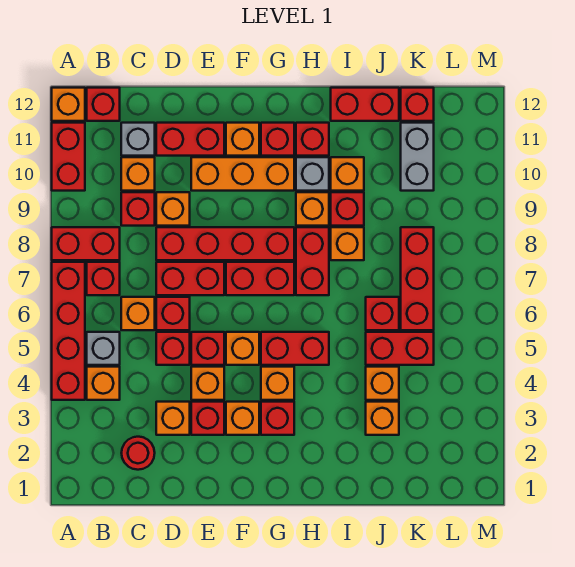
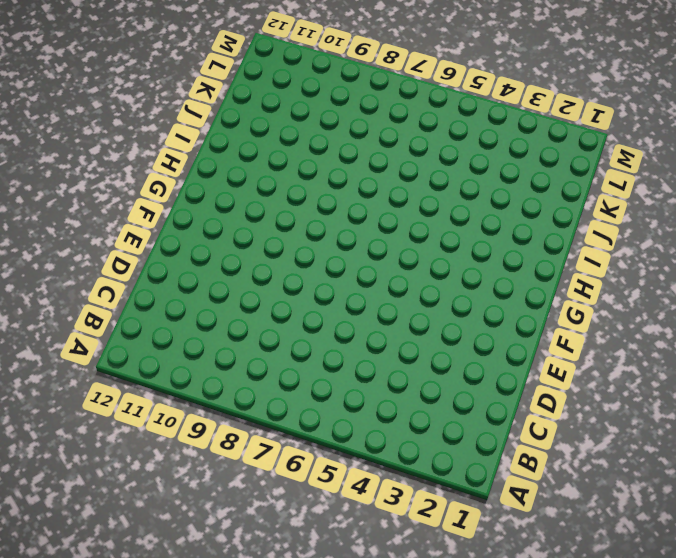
none -> red brick A4:A7 level 1
none -> red brick A8:B8 level 1
none -> red brick A10:A11 level 1
none -> orange brick A12 level 1

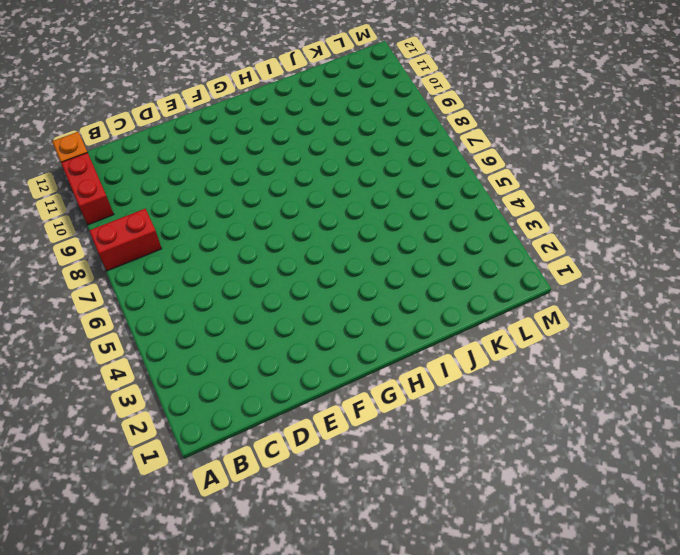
none -> red brick A4:A7 level 1
none -> orange brick B4 level 1
none -> grey brick B5 level 1
none -> red brick B7 level 1

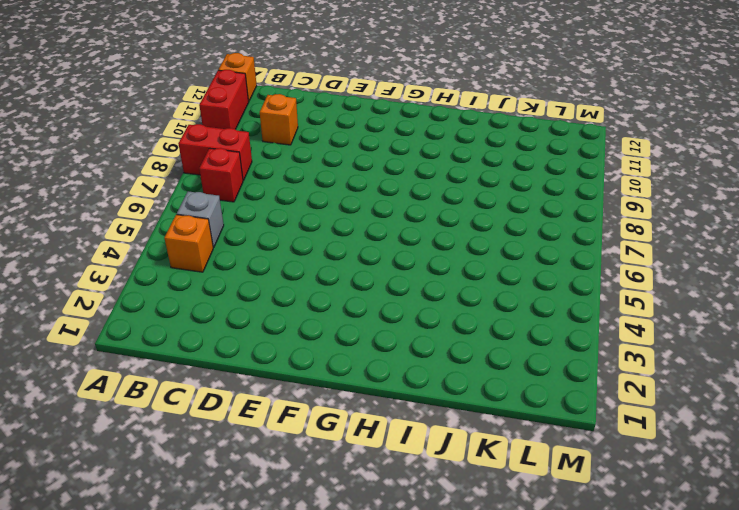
none -> red brick A4:A7 level 1
none -> red brick B12 level 1
none -> red round brick C2 level 1
none -> orange brick C6 level 1

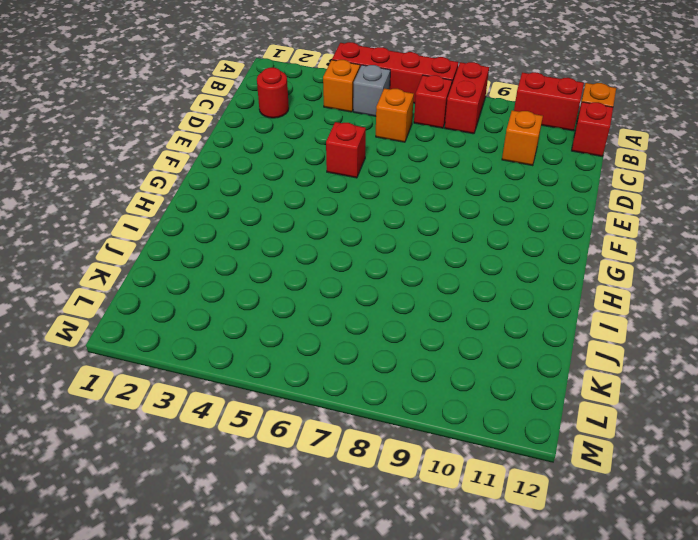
none -> red brick C9 level 1
none -> grey brick C11 level 1
none -> orange brick D3 level 1
none -> red brick D5 level 1

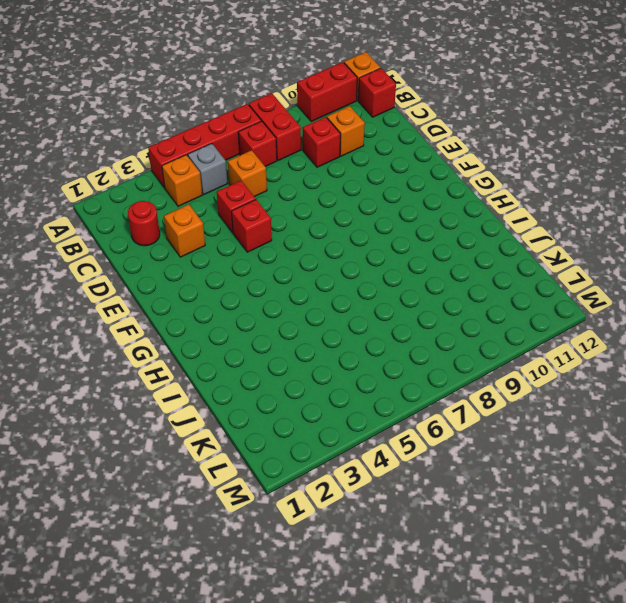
none -> grey brick C11 level 1
none -> red brick D6 level 1
none -> red brick D7:E7 level 1
none -> red brick D8:G8 level 1

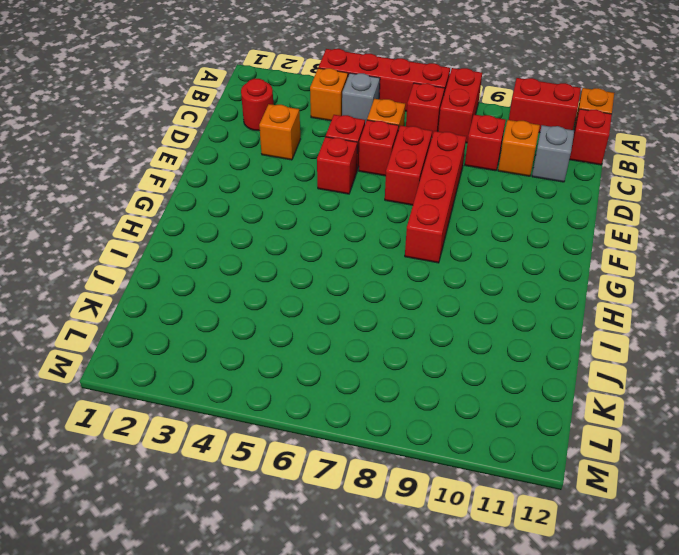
none -> orange brick D9 level 1
none -> red brick D11:E11 level 1
none -> red brick E3 level 1
none -> orange brick E4 level 1

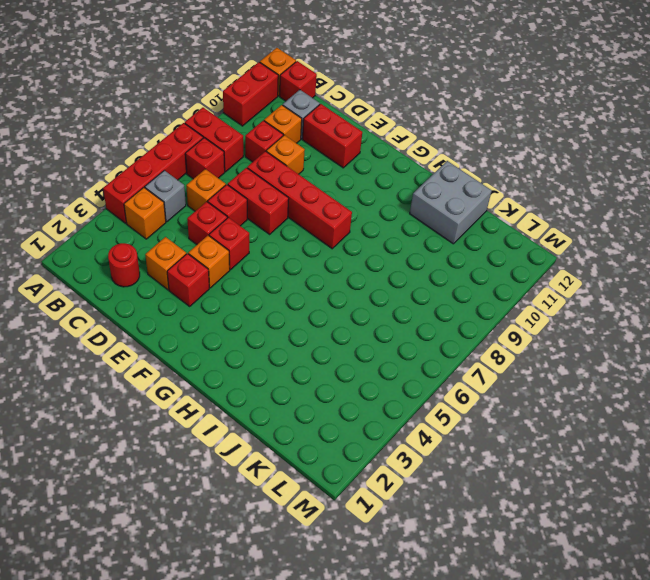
grey brick I11:J12 level 1 -> red brick I12:J12 level 1
none -> orange brick E10:G10 level 1
none -> orange brick F3 level 1
none -> orange brick F5 level 1
none -> red brick F7:G7 level 1

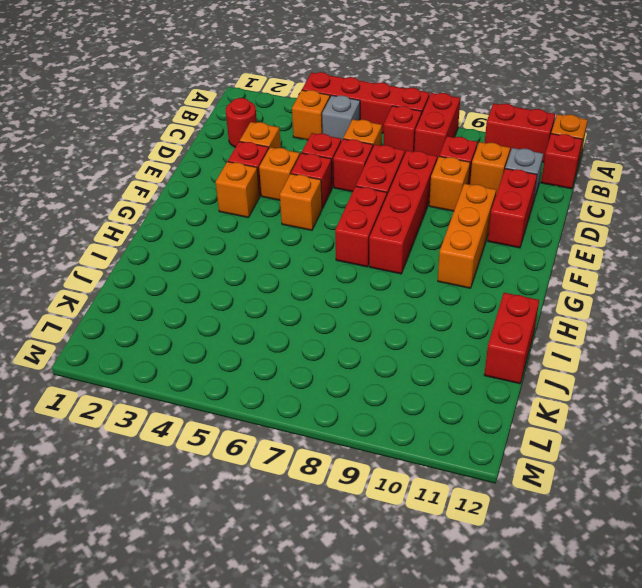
none -> orange brick F11 level 1
none -> red brick G3 level 1
none -> orange brick G4 level 1
none -> red brick G5:H5 level 1

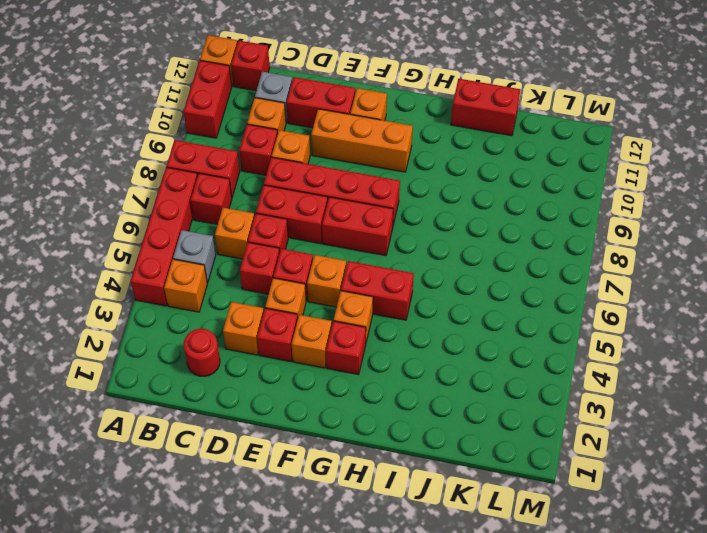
none -> red brick G11 level 1
none -> red brick H7:H8 level 1
none -> orange brick H9 level 1
none -> grey brick H10 level 1

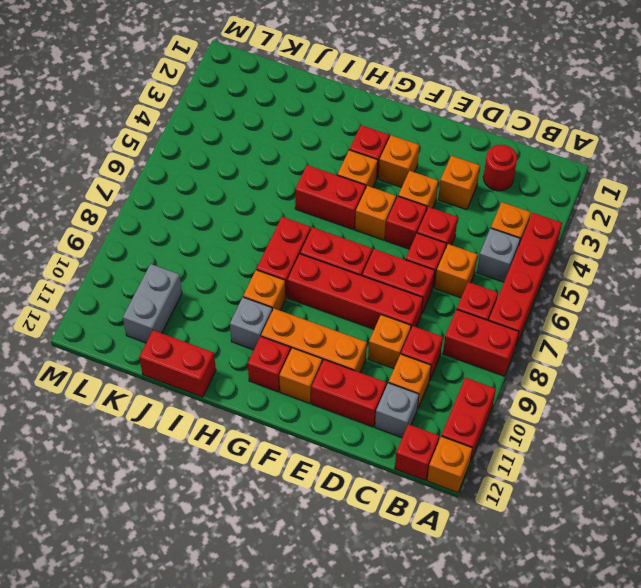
none -> red brick E3 level 1
none -> red brick H11 level 1
none -> orange brick I8 level 1
none -> red brick I9 level 1

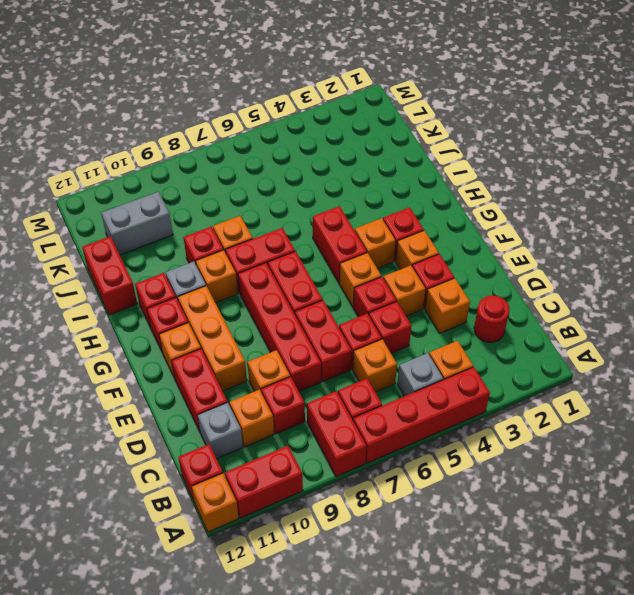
none -> orange brick I10 level 1
none -> orange brick J3 level 1
none -> orange brick J4 level 1
none -> red brick J5:K5 level 1

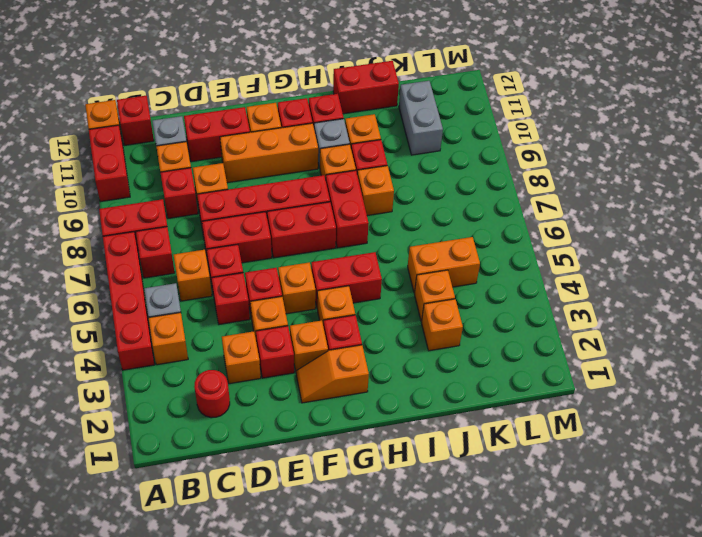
orange slope F2:G2 level 1 top G -> none
orange brick J5:K5 level 1 -> red brick J5:K5 level 1
none -> red brick J6 level 1
none -> red brick K6:K8 level 1
none -> red brick K12 level 1

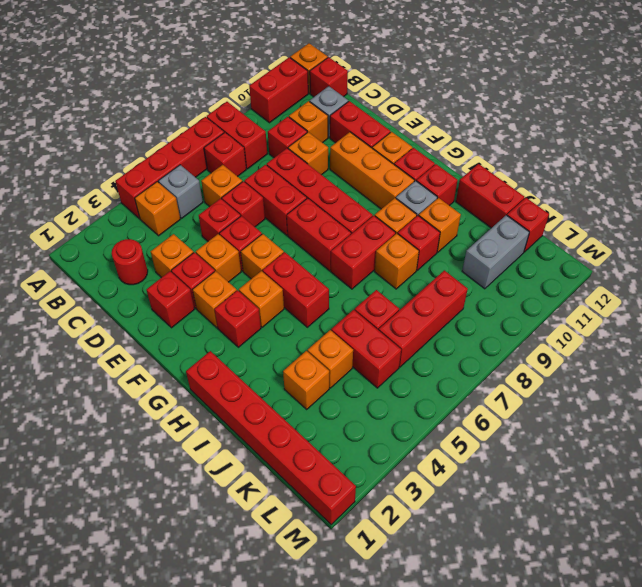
red brick E2 level 1 -> none
red brick H1:M1 level 1 -> none

